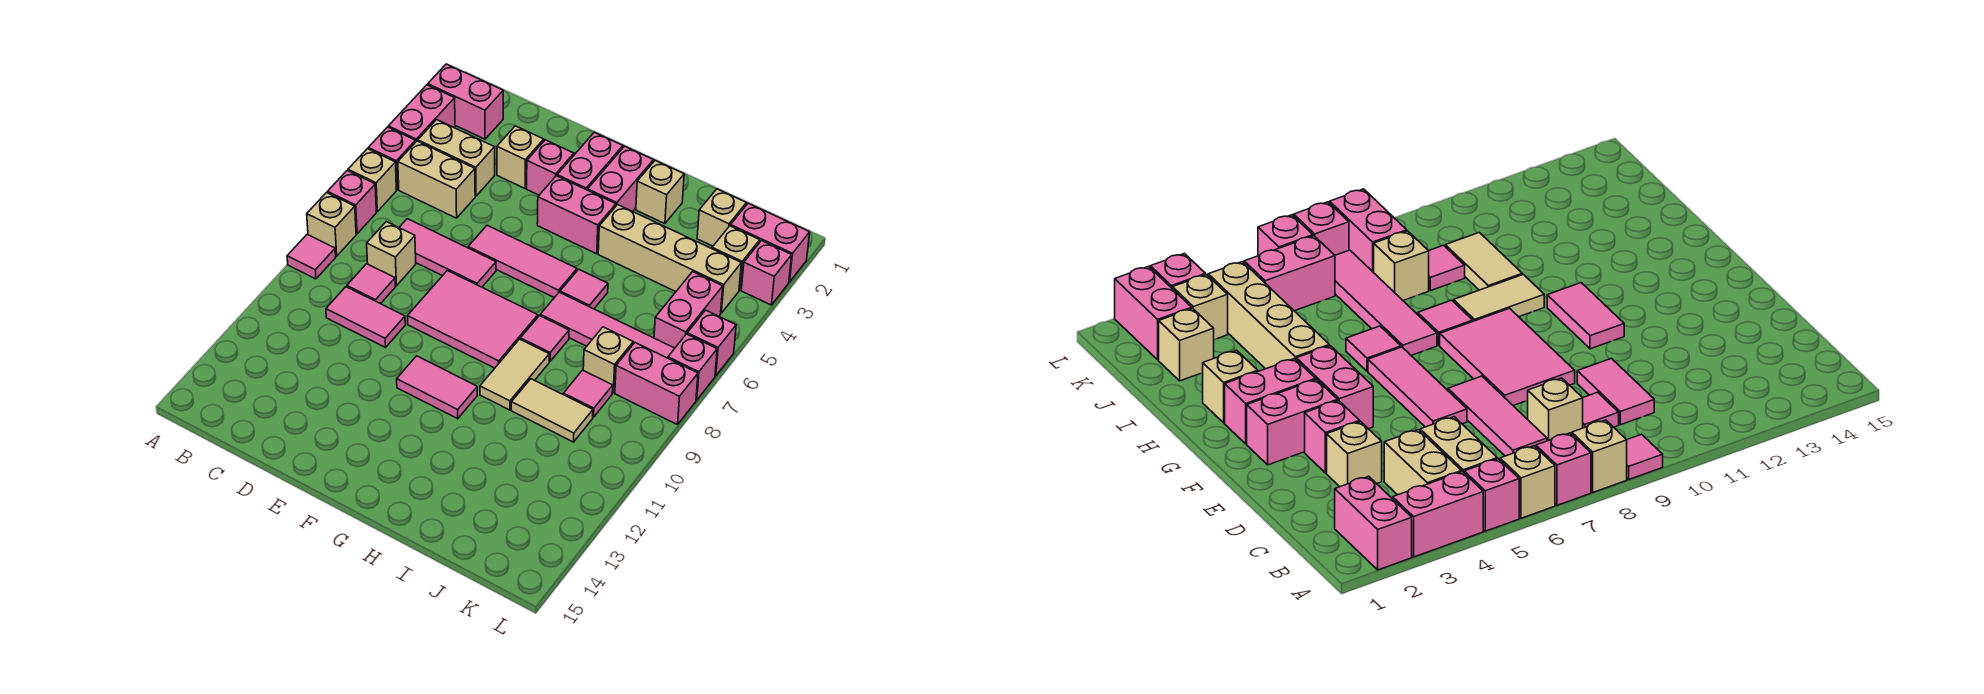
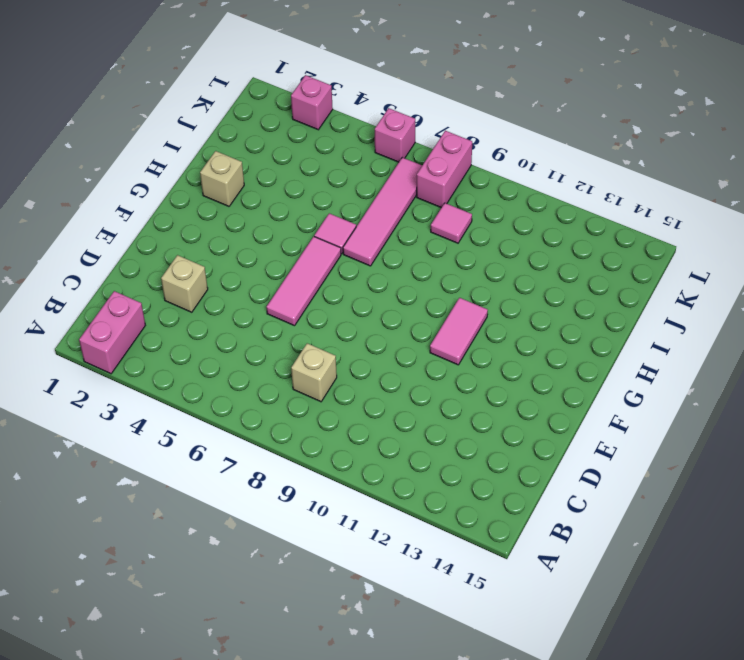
none -> pink brick A3:A4 level 1
none -> pink brick A5 level 1
none -> tan brick A6 level 1
none -> pink brick A7 level 1

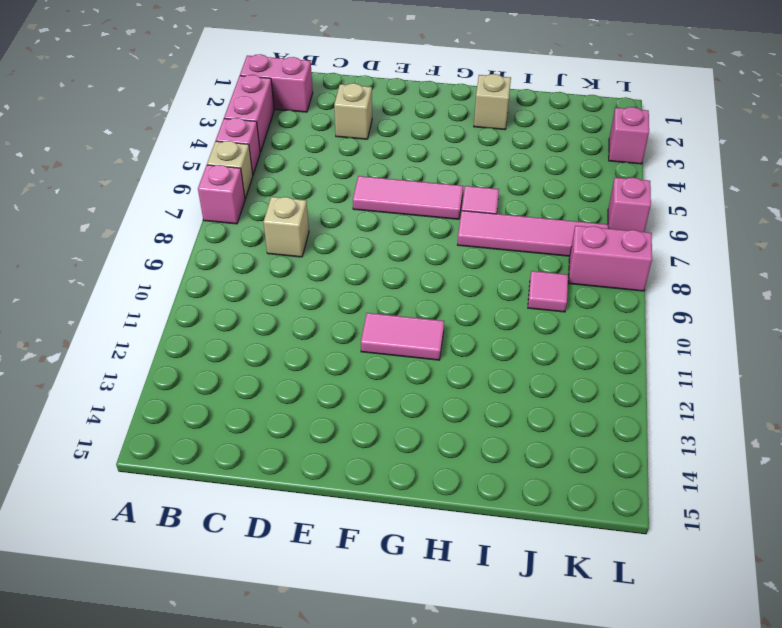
none -> tan brick A8 level 1
none -> pink tile A9 level 1
none -> tan brick B4:C4 level 1
none -> tan brick B5:C5 level 1

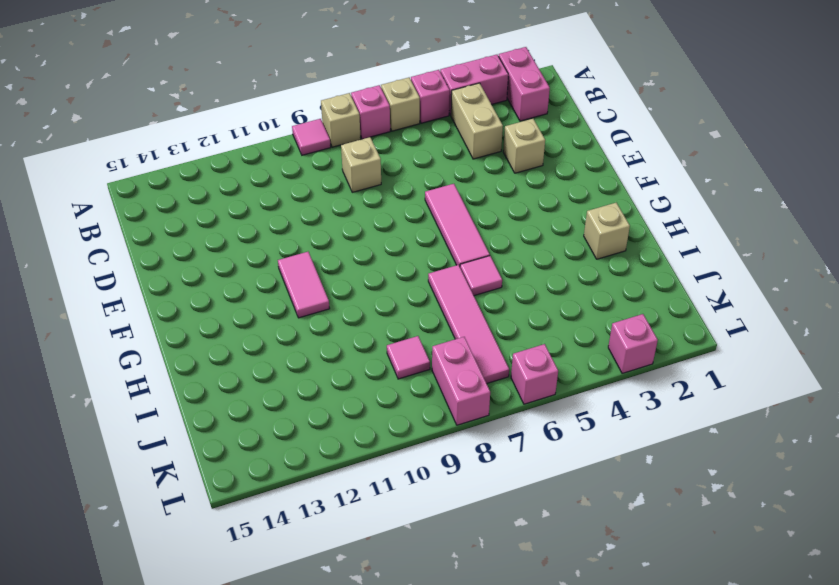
none -> tan brick B5:C5 level 1
none -> pink tile C7:E7 level 1
none -> pink tile C9 level 1
none -> pink tile C10:D10 level 1

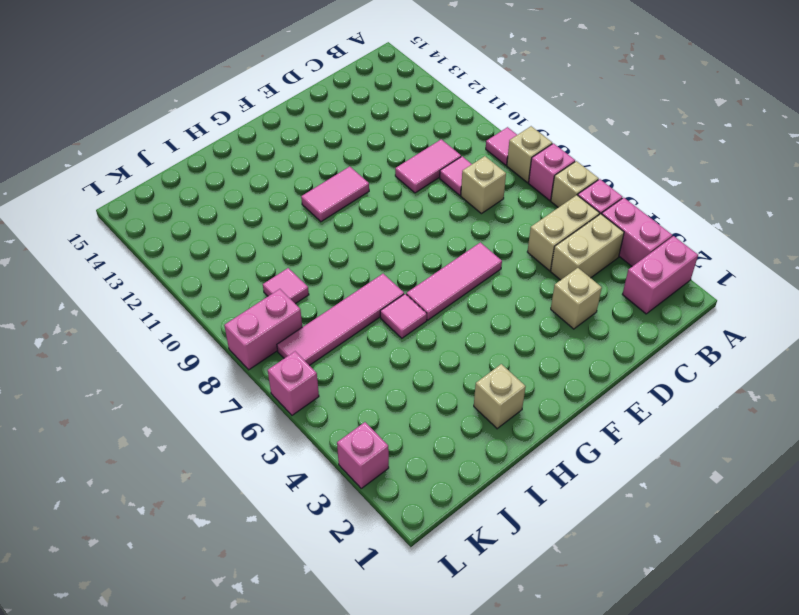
none -> pink tile C7:E7 level 1
none -> pink brick E3 level 1
none -> pink tile E8:G9 level 1
none -> pink brick F2:F3 level 1

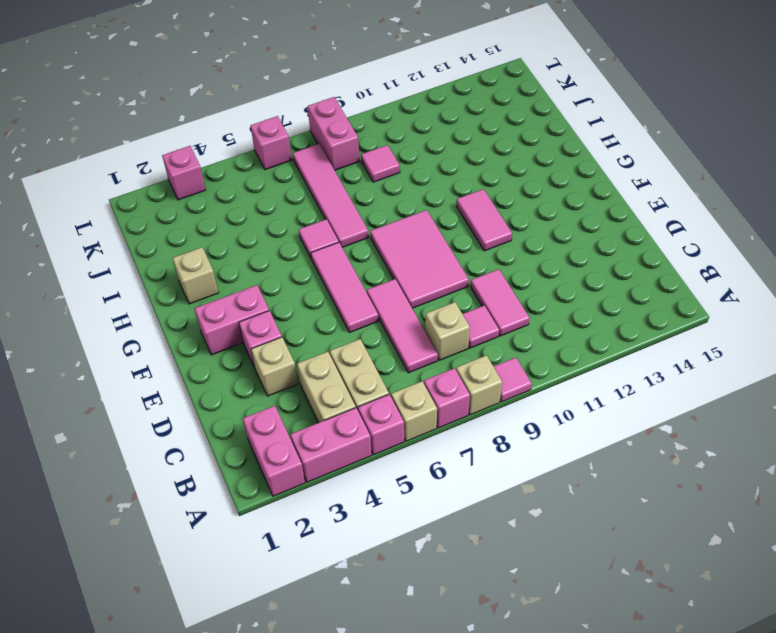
none -> pink brick F4:G4 level 1
none -> pink brick G2:G3 level 1
none -> tan brick H4:K4 level 1
none -> pink tile H8 level 1

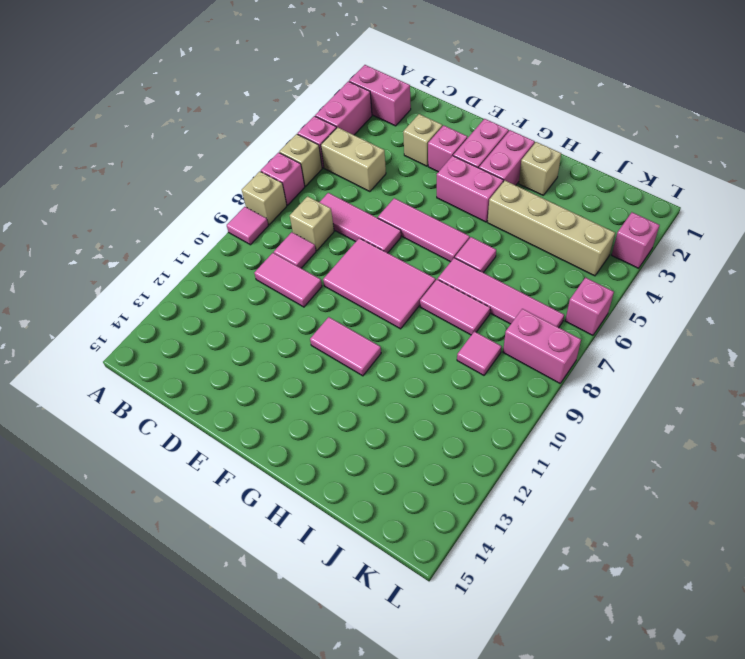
pink tile H8:I8 level 1 -> pink tile H8 level 1
none -> tan brick B4:C4 level 1
none -> tan tile H9:H10 level 1
none -> tan tile I10:J10 level 1
none -> tan brick J2 level 1

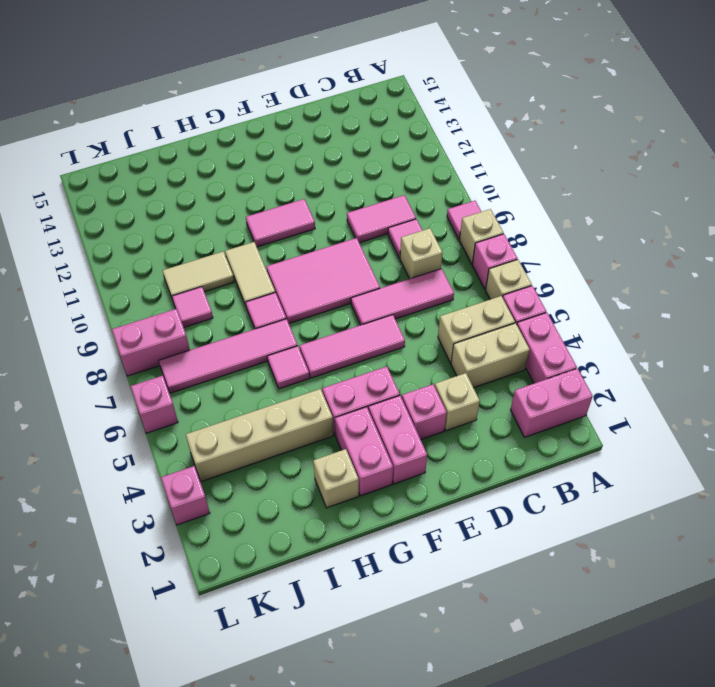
none -> tan brick J2 level 1
none -> tan brick J8 level 1
none -> pink brick K2:L2 level 1
none -> tan brick K3 level 1

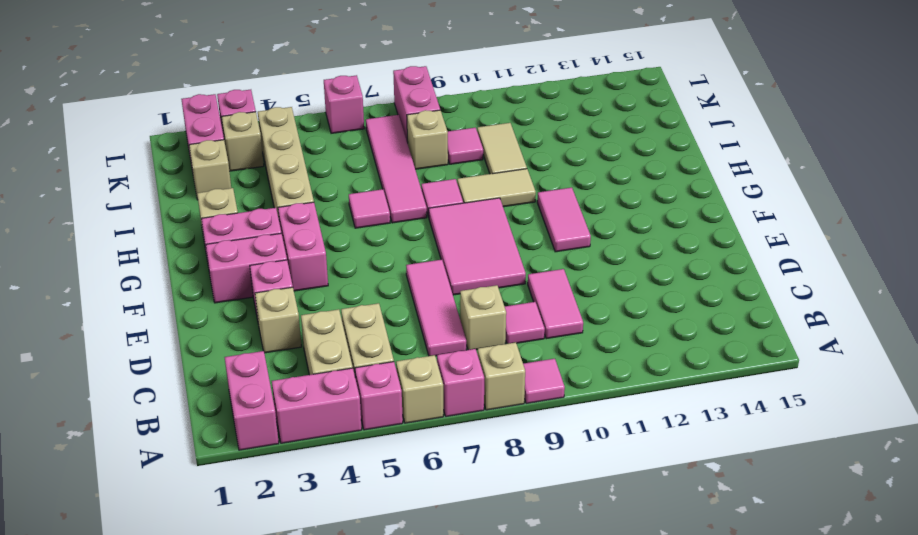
none -> pink tile E6:G6 level 1
none -> pink brick K5:K6 level 1
none -> pink brick L7 level 1

